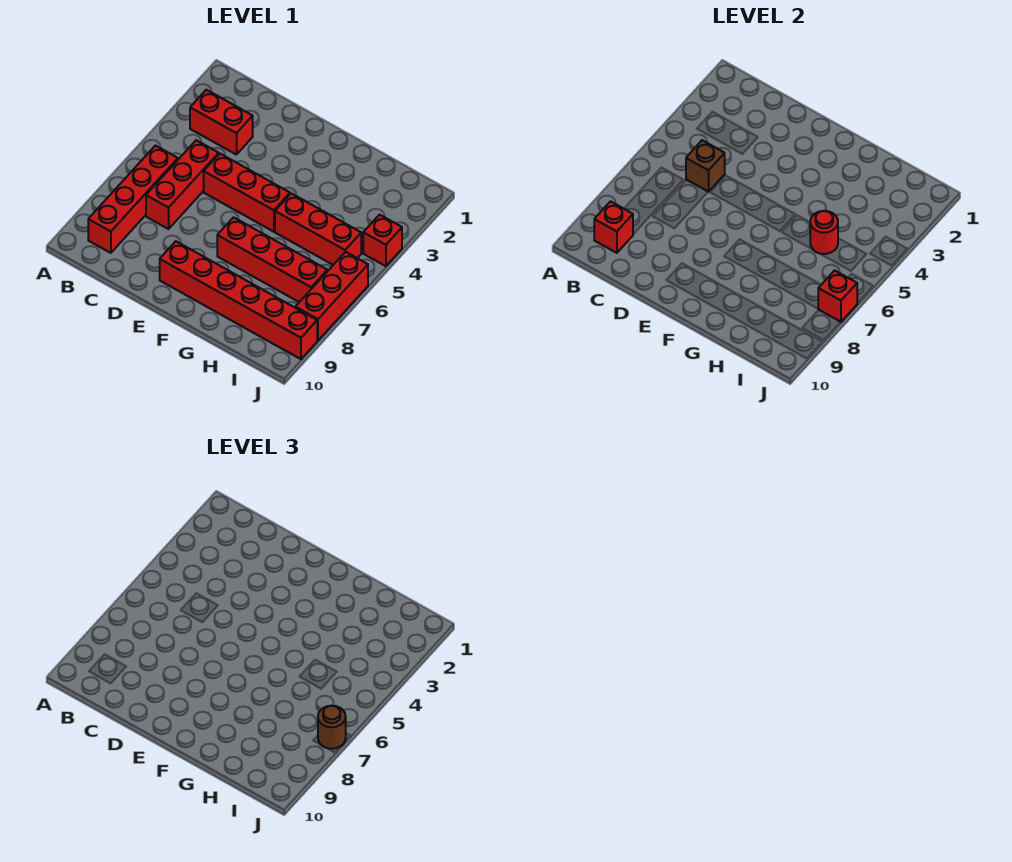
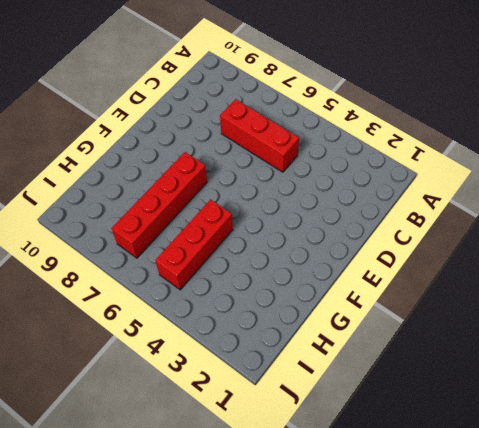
none -> red brick B3:C3 level 1
none -> red brick B6:B9 level 1
none -> red brick D5:F5 level 1

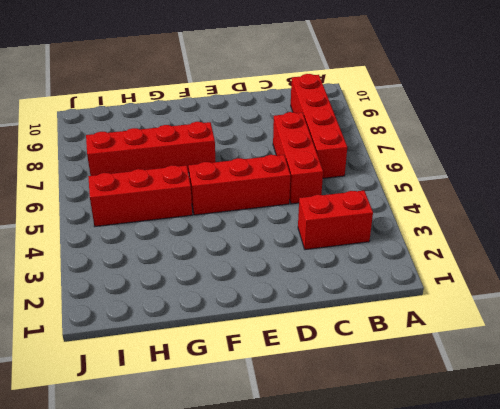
none -> red brick E9:J9 level 1
none -> red brick J4 level 1
none -> red brick J6:J8 level 1

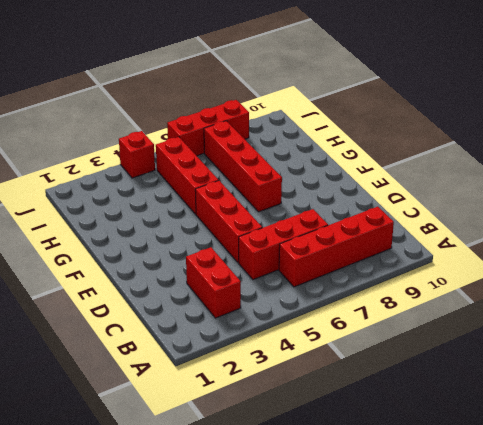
none -> red brick E9:J9 level 1
none -> red brick B9 level 2
none -> brown brick C5 level 2

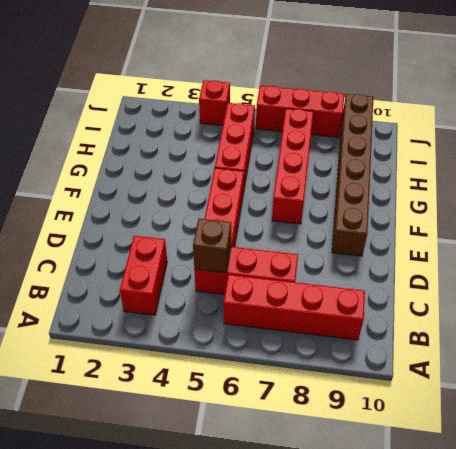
brown brick E9:J9 level 1 -> red brick E9:J9 level 1
none -> red brick B9 level 2
none -> red round brick H5 level 2
none -> red brick J7 level 2

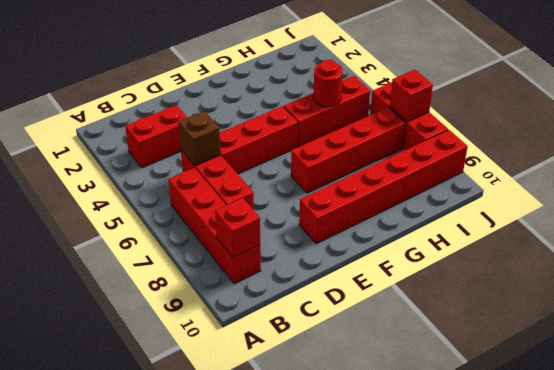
none -> red brick J4 level 1
none -> brown round brick J7 level 3

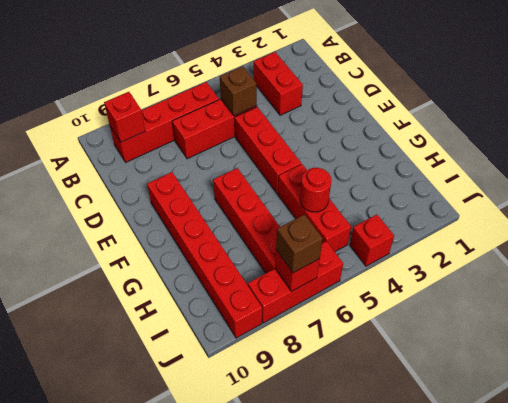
brown brick J7 level 3 -> brown round brick J7 level 3

